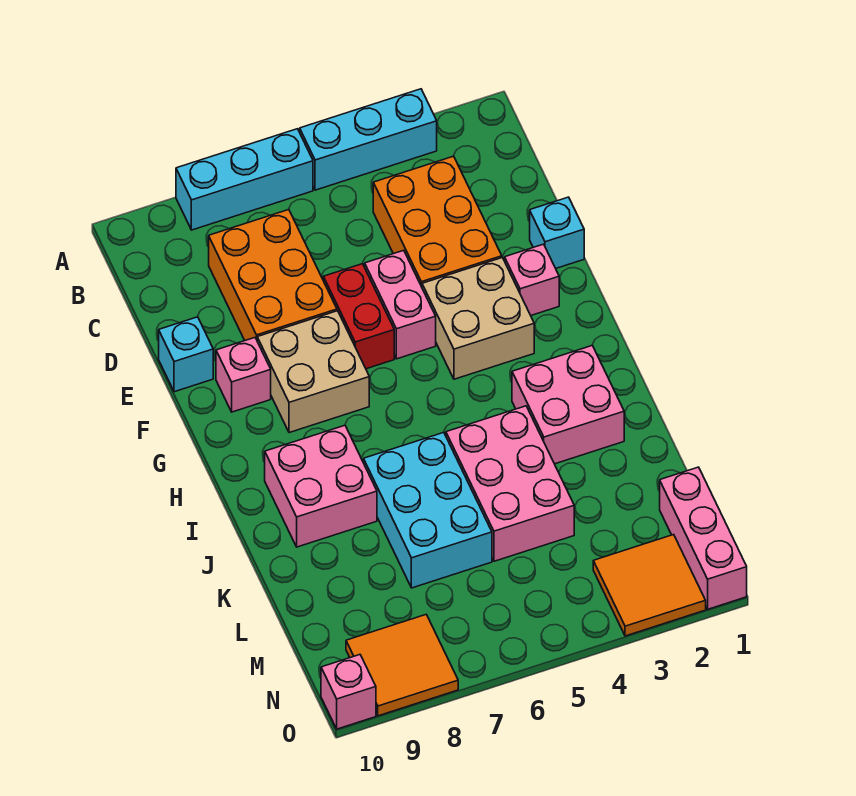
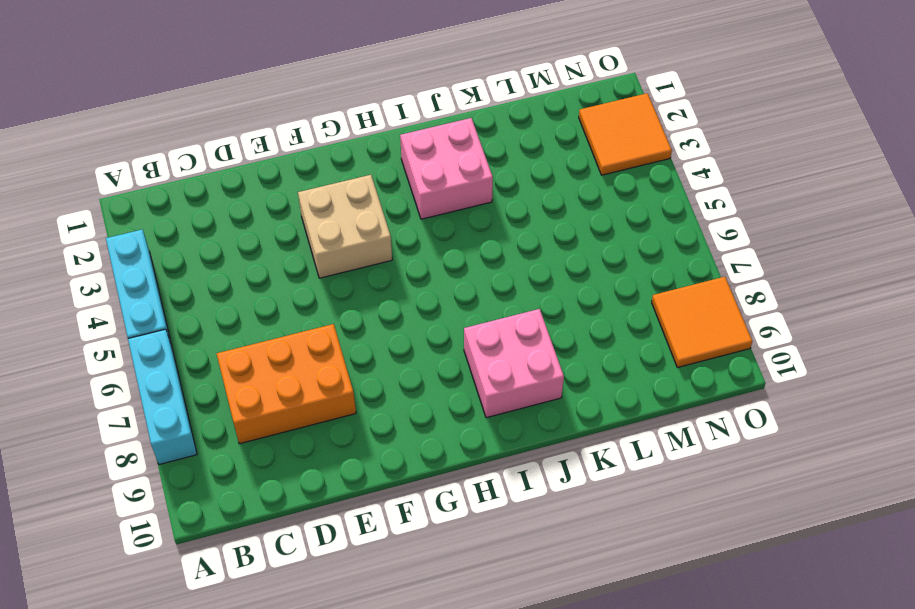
none -> orange brick C3:E4 level 1
none -> cyan brick E1 level 1
none -> pink brick E5:F5 level 1

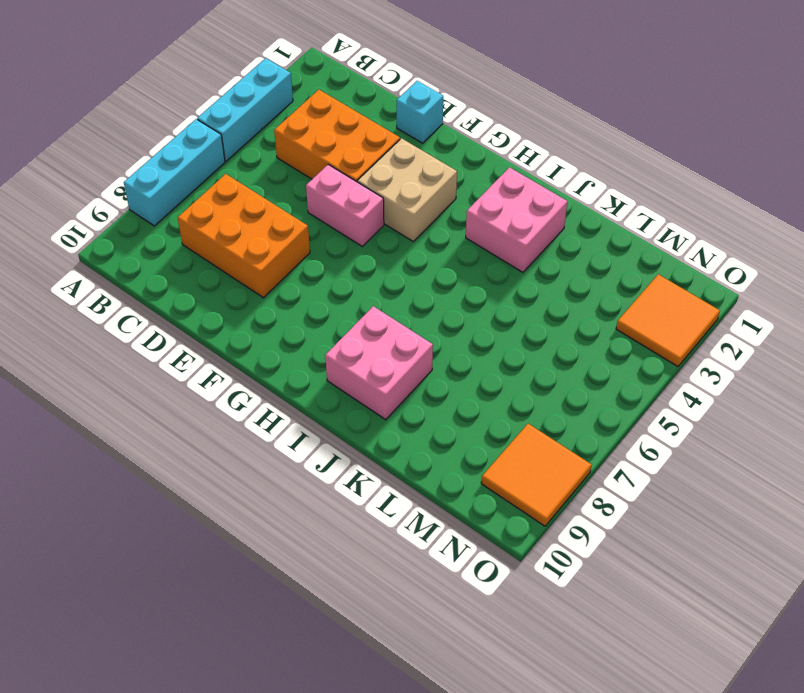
none -> red brick E6:F6 level 1
none -> cyan brick E10 level 1
none -> pink brick F2 level 1

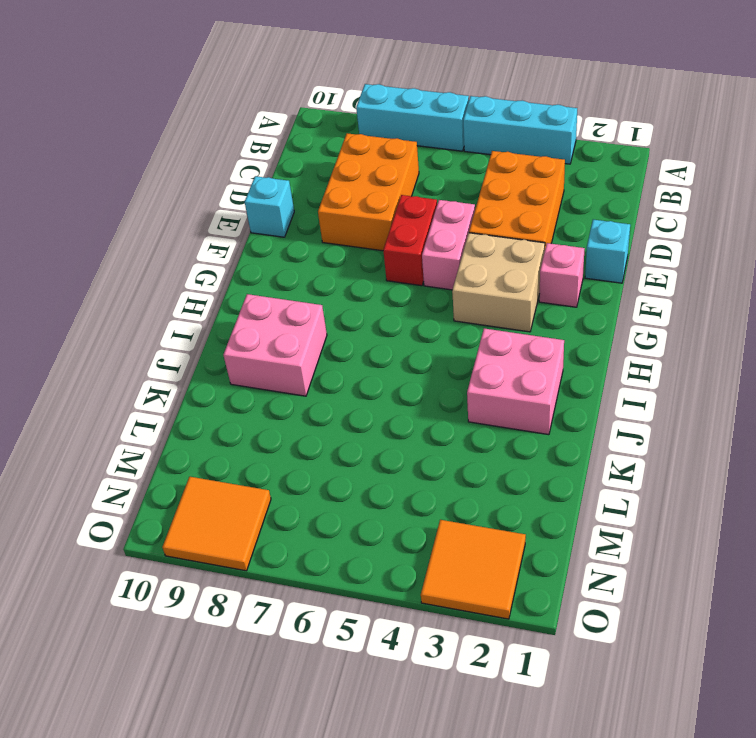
none -> tan brick F7:G8 level 1
none -> pink brick F9 level 1
none -> pink brick J4:L5 level 1

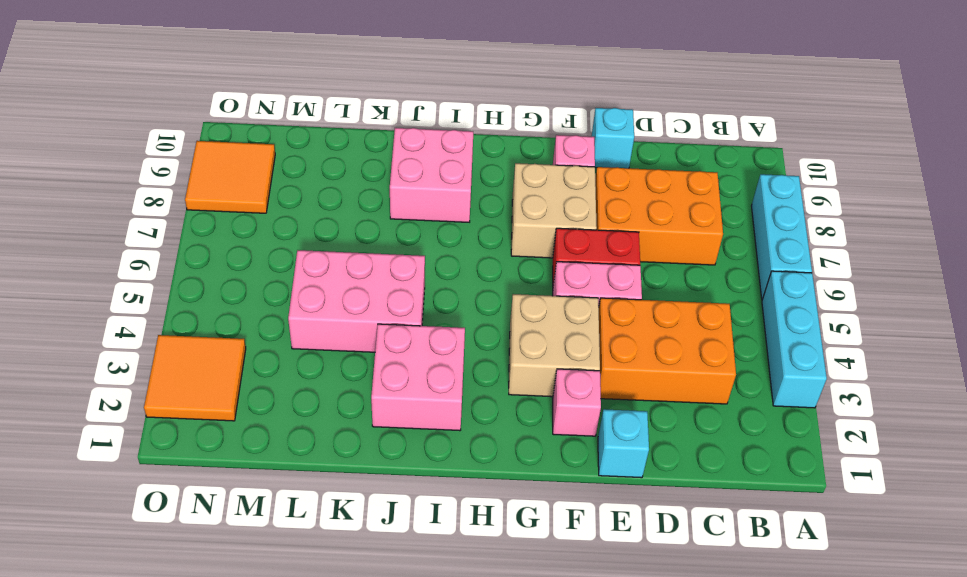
none -> cyan brick J6:L7 level 1
none -> pink brick M1:O1 level 1
none -> pink brick O10 level 1

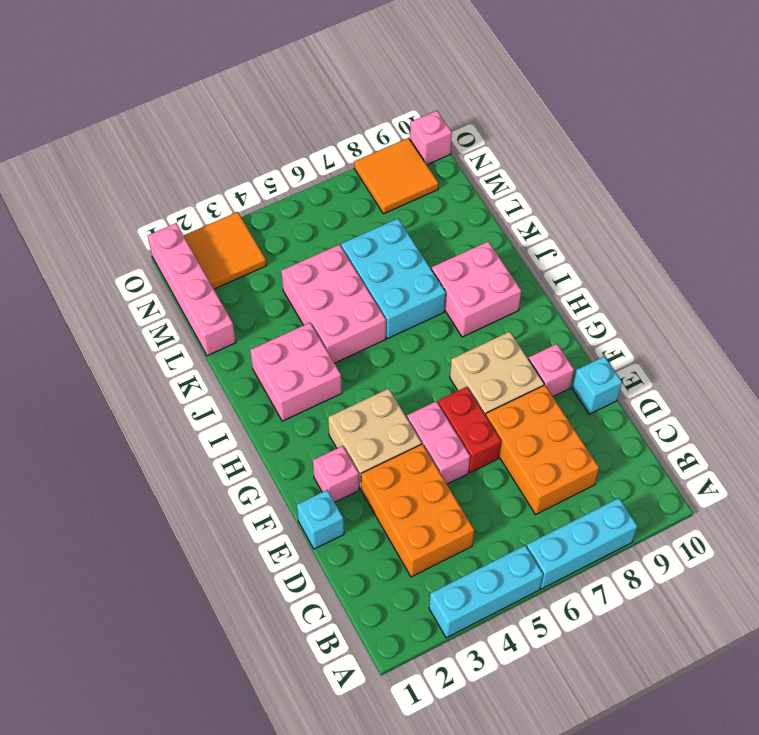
pink brick L1:O1 level 1 -> pink brick M1:O1 level 1

